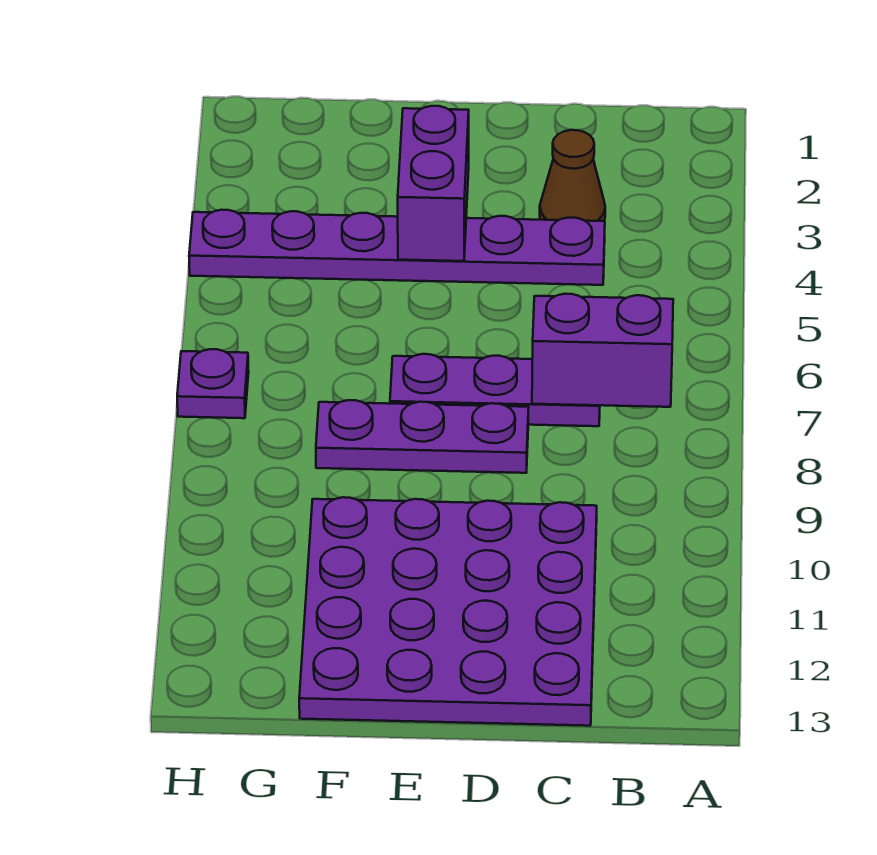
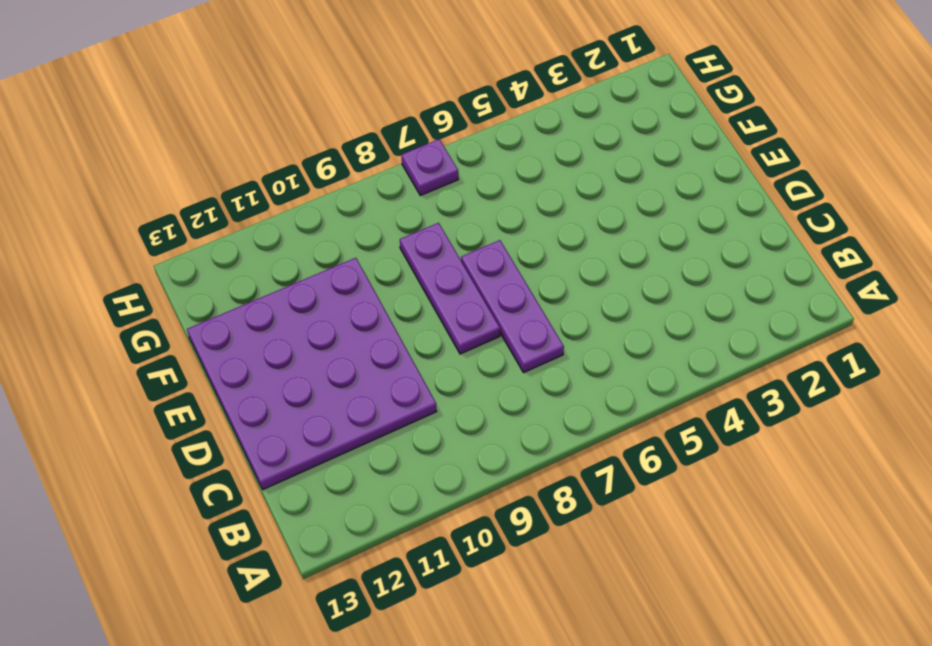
none -> brown cone C3 level 1
none -> purple plate C4:H4 level 1

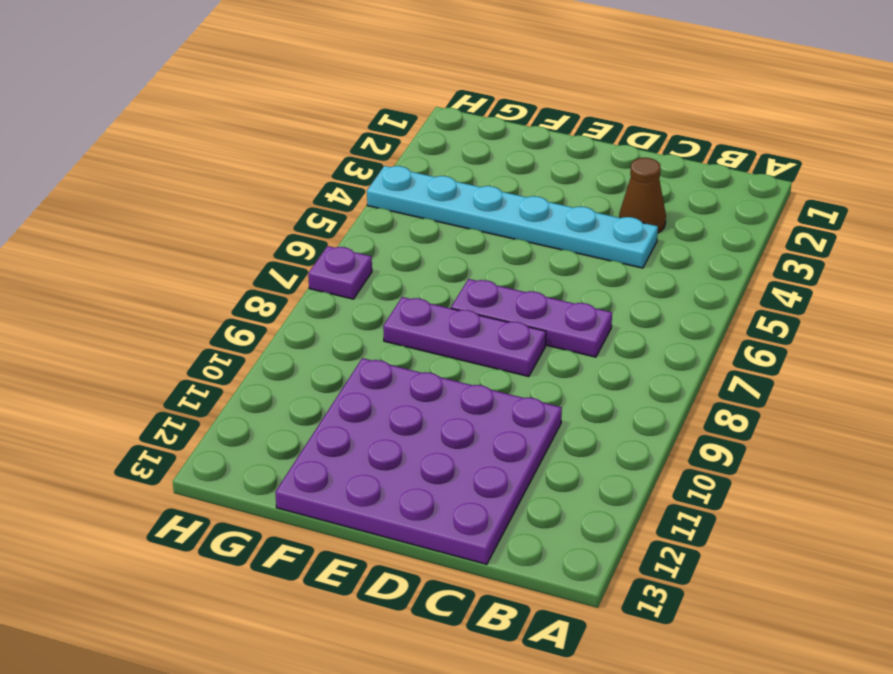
cyan plate C4:H4 level 1 -> purple plate C4:H4 level 1
none -> purple brick B7:C7 level 2
none -> purple brick E3:E4 level 2

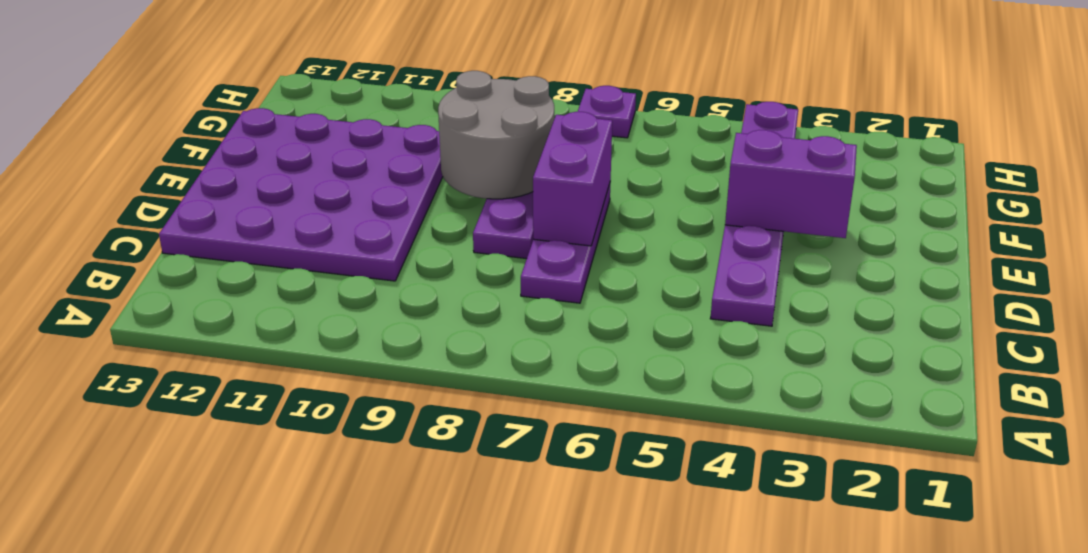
purple brick D7:E7 level 2 -> purple brick B7:C7 level 2
grey round brick E8:F9 level 2 -> none
none -> brown cone C3 level 1

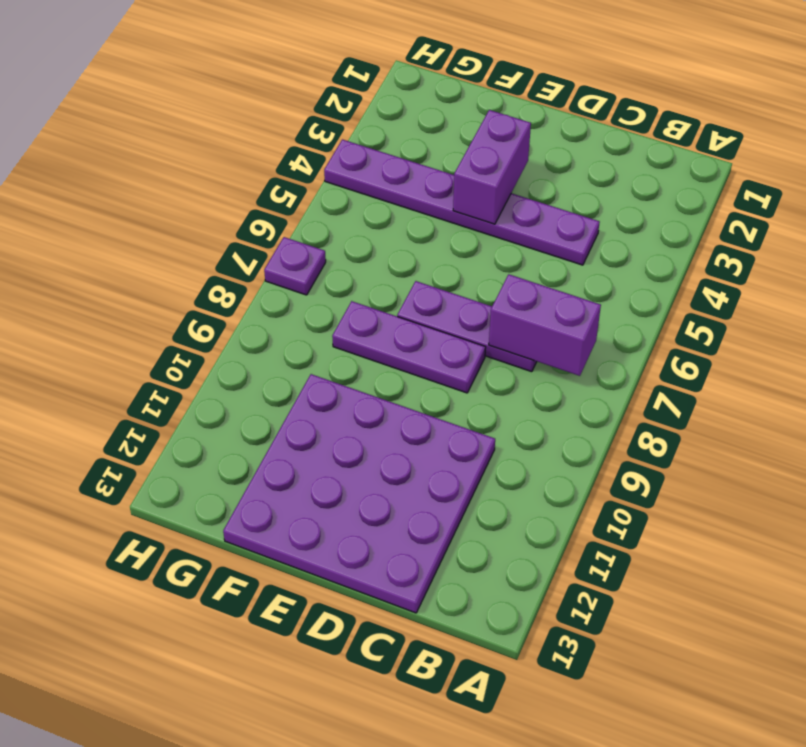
none -> brown cone C3 level 1

